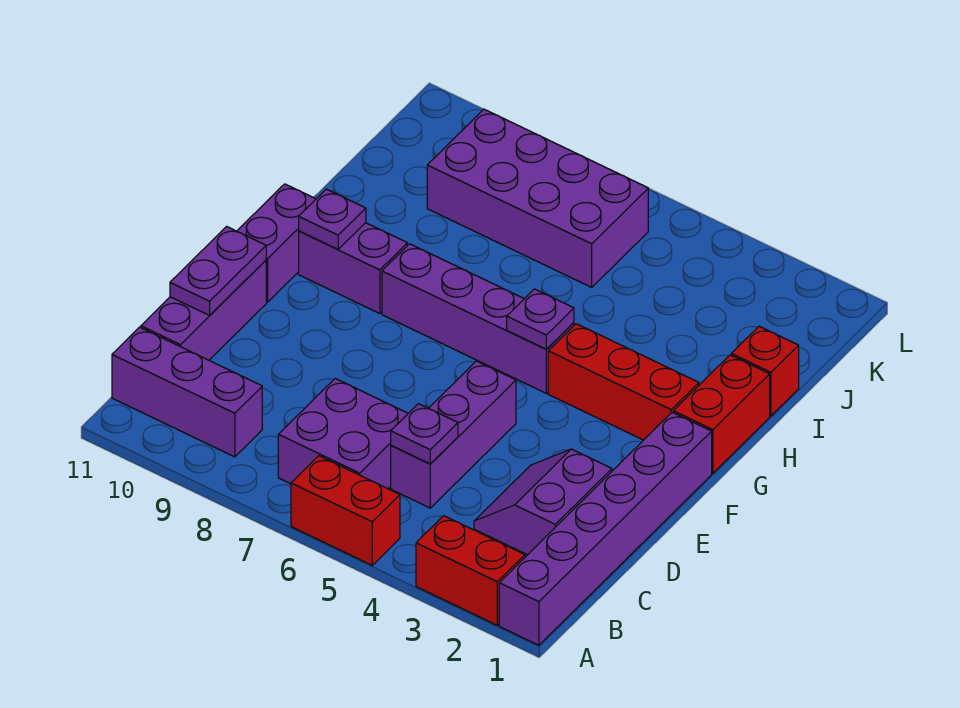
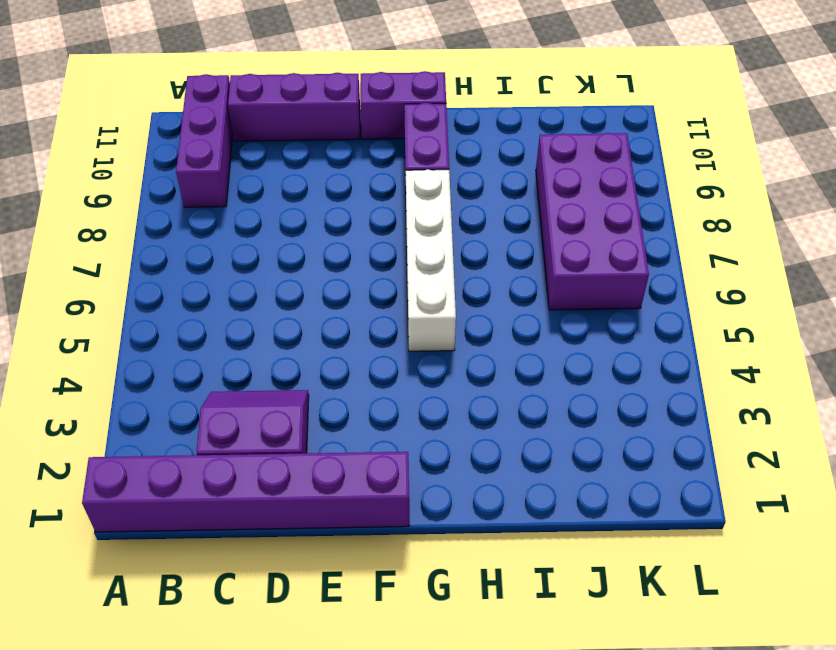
white brick G5:G8 level 1 -> purple brick G5:G8 level 1
none -> red brick A2:A3 level 1
none -> red brick A5:A6 level 1
none -> purple brick B6:C7 level 1

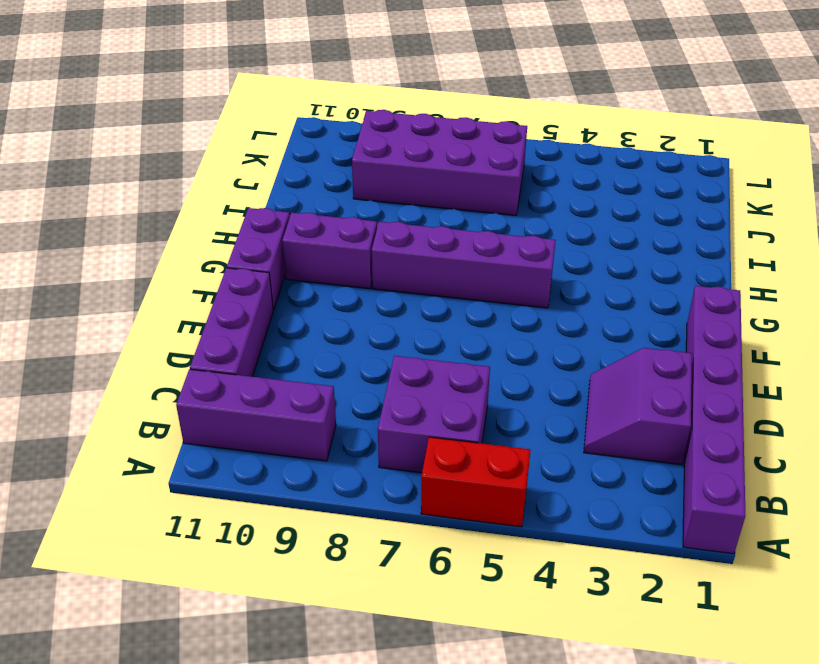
none -> red brick A2:A3 level 1
none -> purple brick C5:E5 level 1
none -> red brick G1:H1 level 1

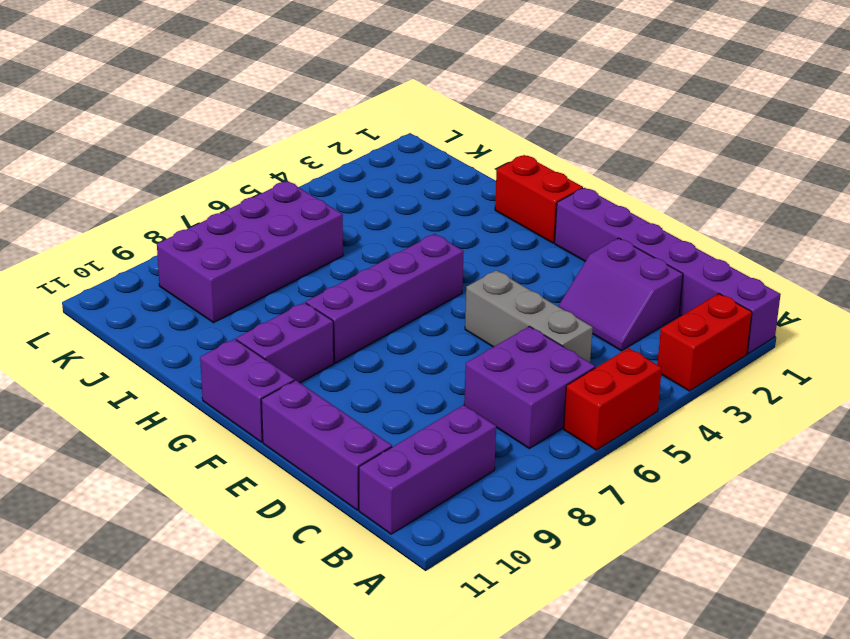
grey brick C5:E5 level 1 -> purple brick C5:E5 level 1
none -> red brick G2:G4 level 1
none -> red brick I1 level 1
none -> purple plate C5 level 2

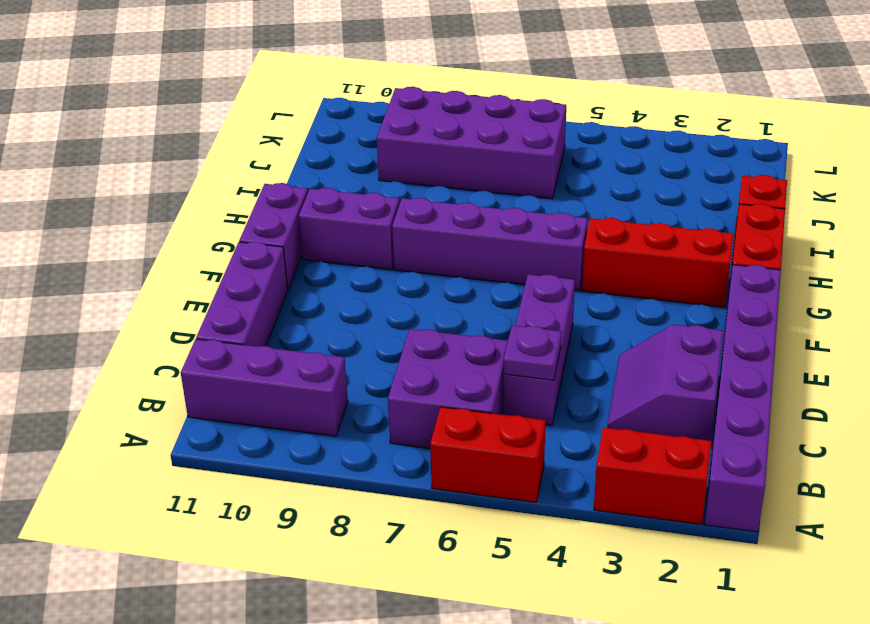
none -> purple plate D11:E11 level 2
none -> purple plate G5 level 2
none -> purple plate G10 level 2

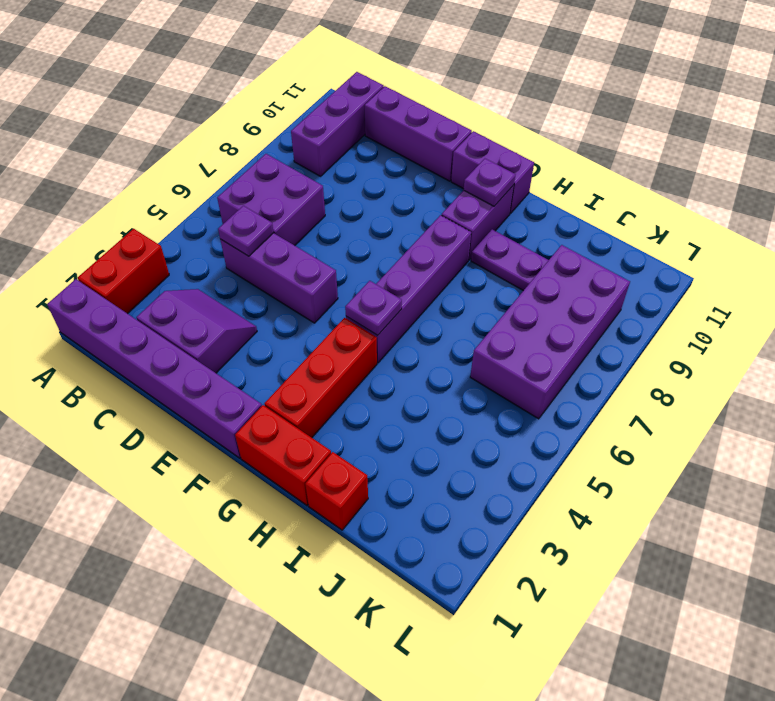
purple plate H9:I9 level 1 -> purple plate D11:E11 level 2
none -> red brick A5:A6 level 1

